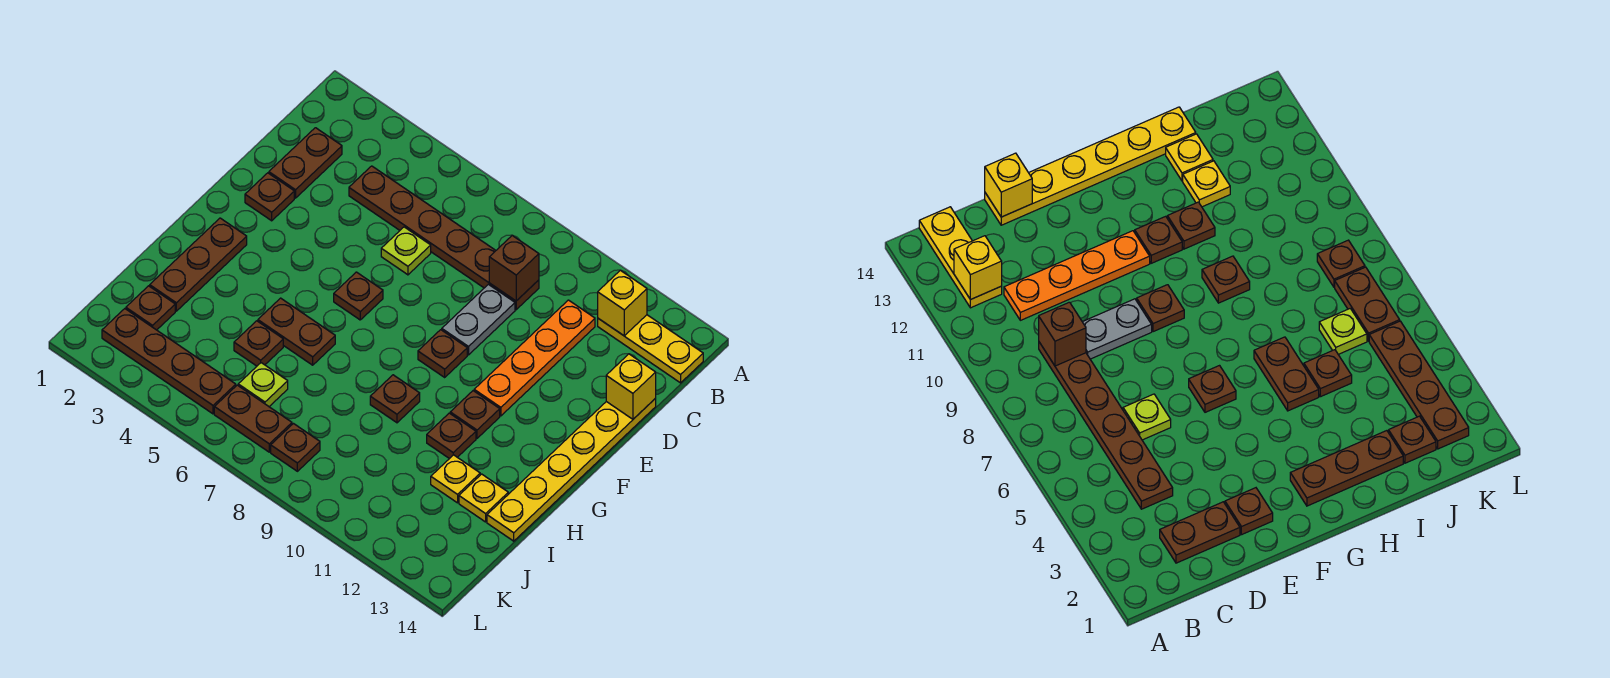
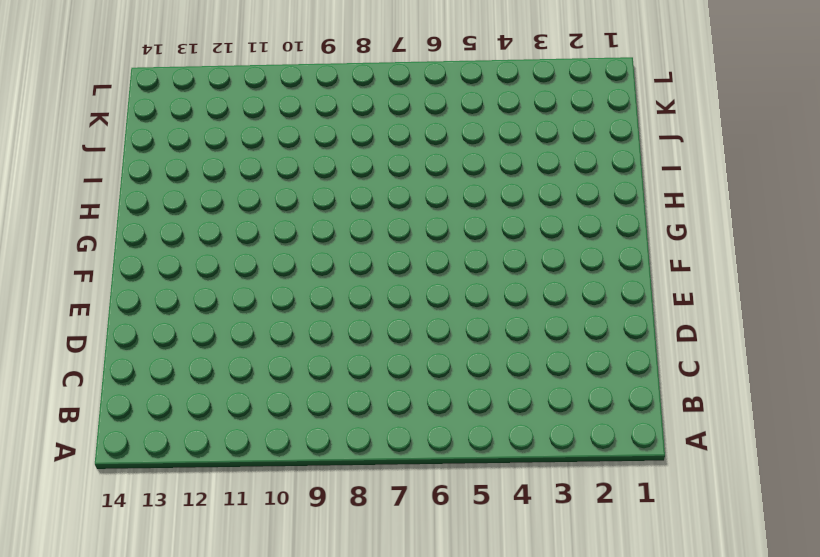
none -> yellow plate B12:B14 level 1
none -> brown plate C2:D2 level 1
none -> brown plate C4:C9 level 1

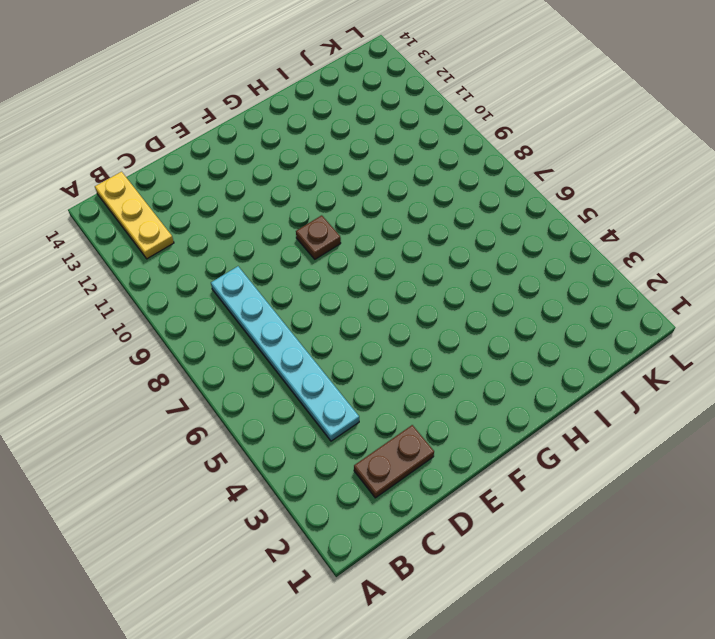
cyan plate C4:C9 level 1 -> brown plate C4:C9 level 1
none -> orange plate C11:F11 level 1
none -> lime plate D6 level 1
none -> grey plate D9:E9 level 1

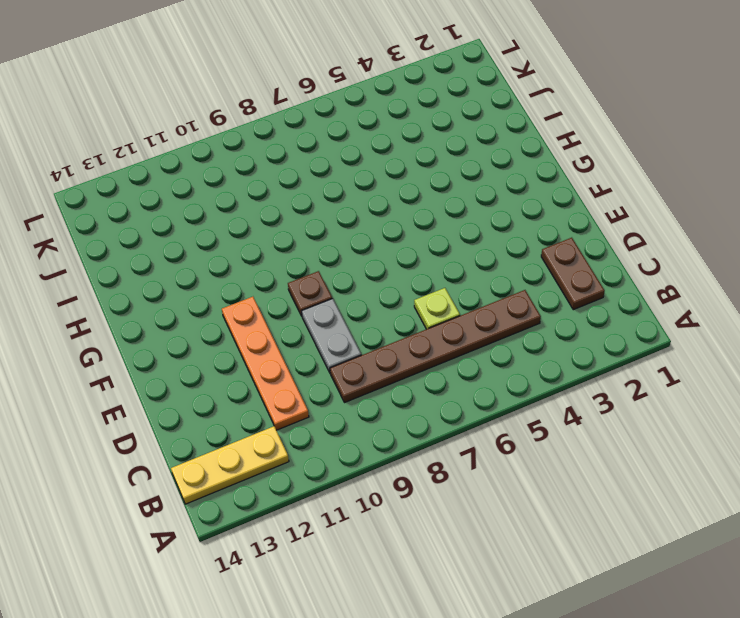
none -> yellow plate D14:I14 level 1
none -> brown plate E2 level 1
none -> brown plate F6 level 1

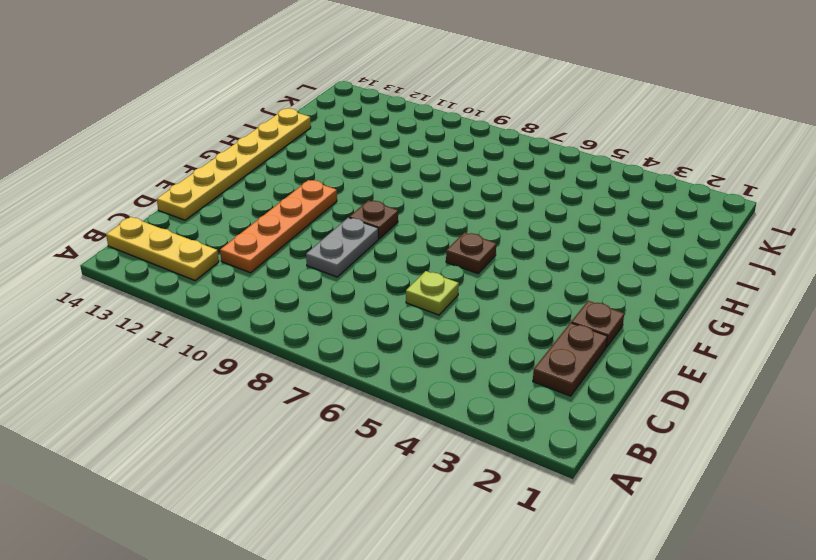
none -> brown plate C4:C9 level 1
none -> brown plate G2:I2 level 1
none -> brown plate G11 level 1

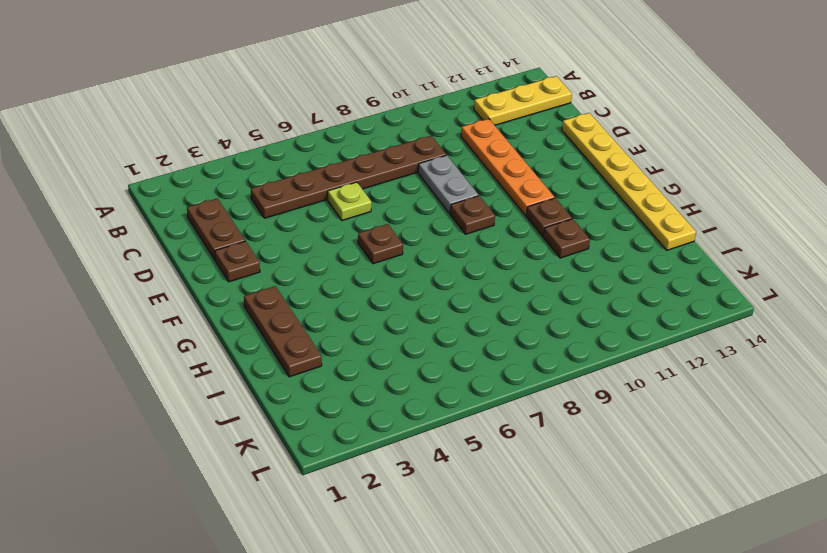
none -> brown plate H5:H6 level 1
none -> brown plate H9 level 1
none -> brown plate I5 level 1

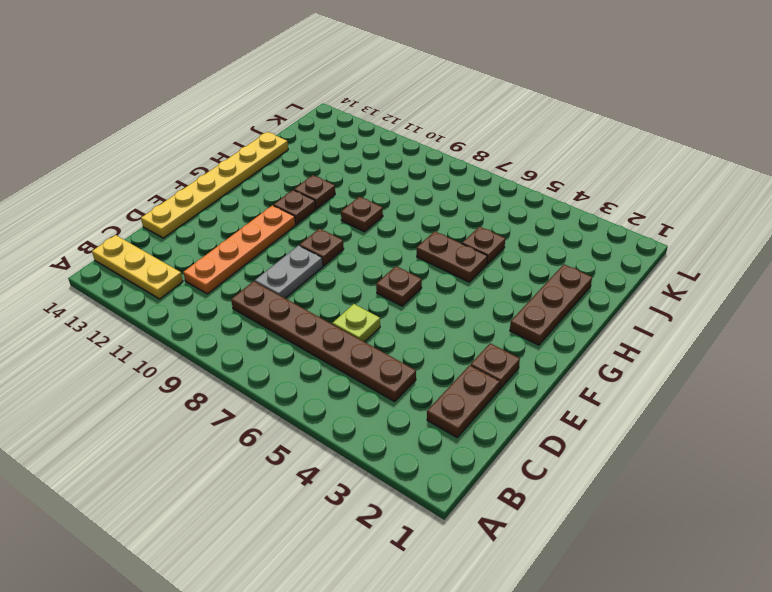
none -> yellow plate I12 level 1
none -> yellow plate I13 level 1
none -> brown plate J2 level 1

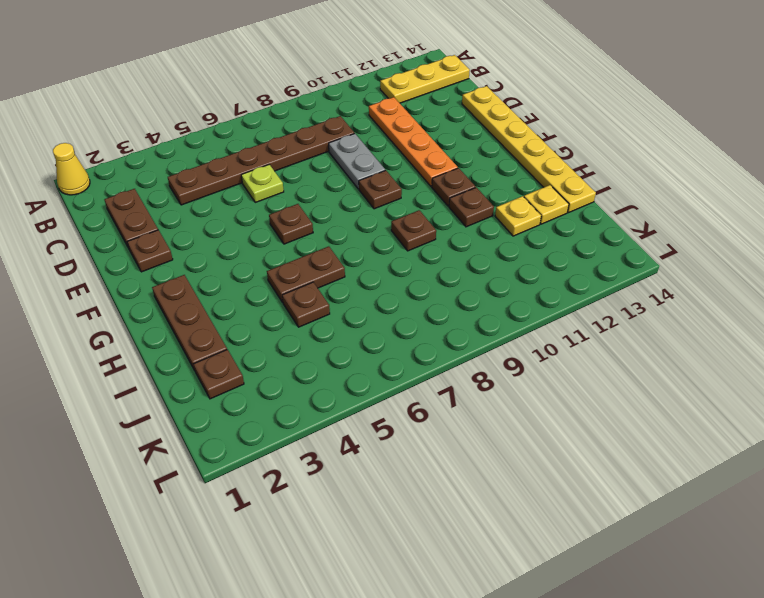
yellow cone A1 level 1 -> none
none -> lime plate J6 level 1
none -> brown plate K2:K5 level 1
none -> brown plate K6:K7 level 1

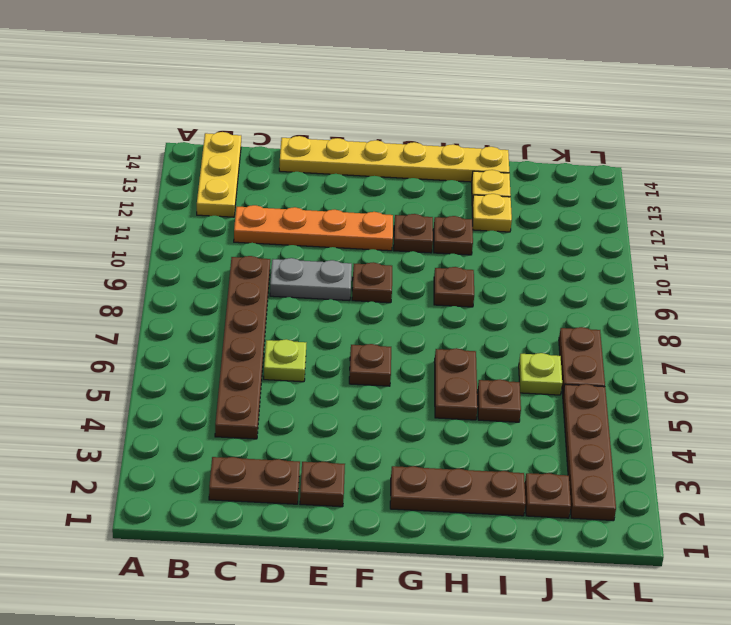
none -> brown plate K8 level 1
none -> yellow brick B12 level 2
none -> brown brick C9 level 2

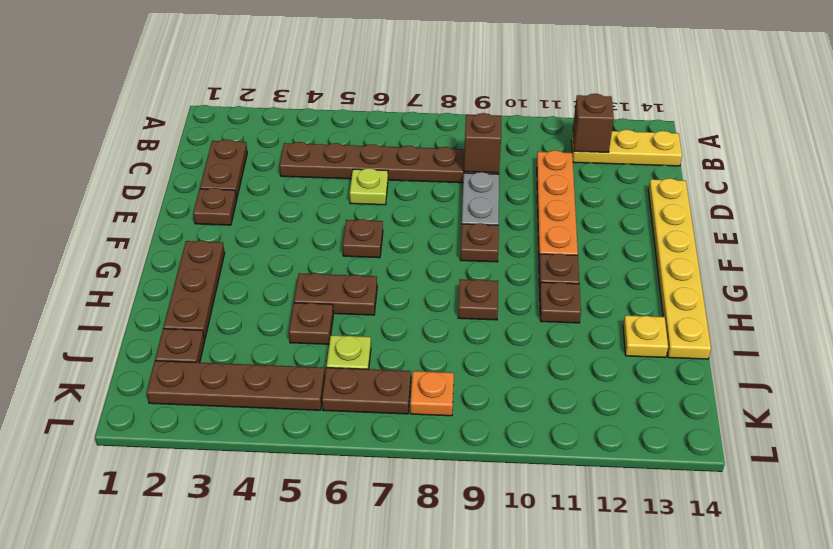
brown brick B12 level 2 -> yellow brick B12 level 2
orange plate K8 level 1 -> brown plate K8 level 1
none -> yellow plate I12 level 1
none -> yellow brick D14 level 2

